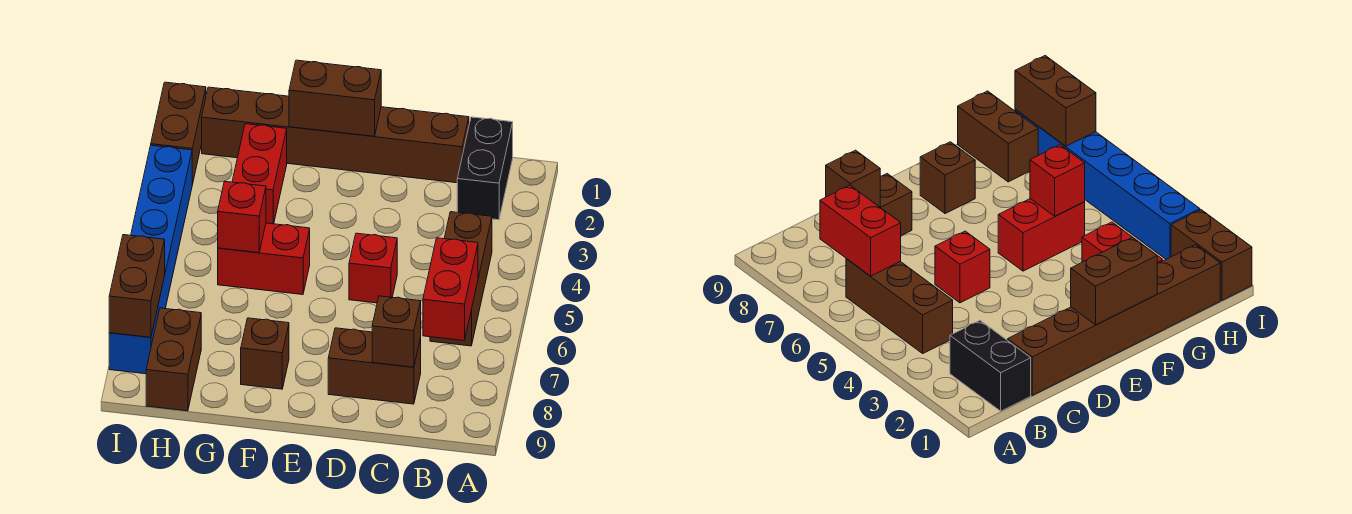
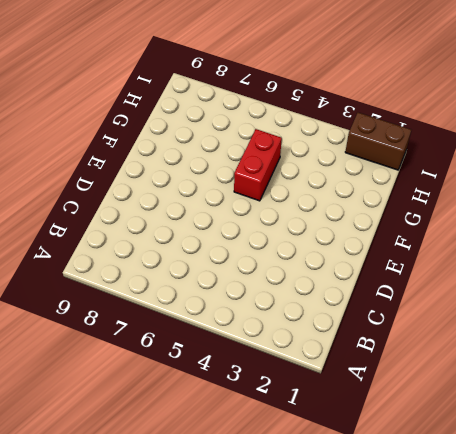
none -> black brick B1:B2 level 1
none -> brown brick B4:B6 level 1
none -> brown brick C1:H1 level 1

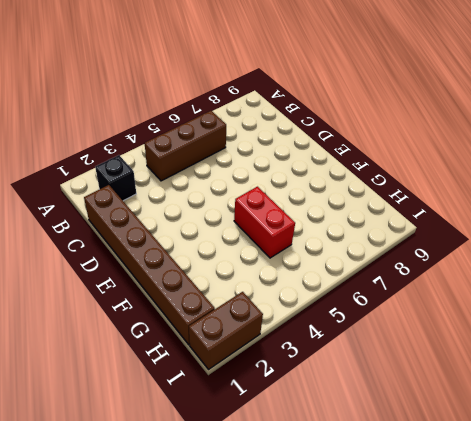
black brick B2 level 1 -> black brick B1:B2 level 1
none -> brown brick C8:D8 level 1
none -> red brick D5 level 1
none -> brown brick F8 level 1

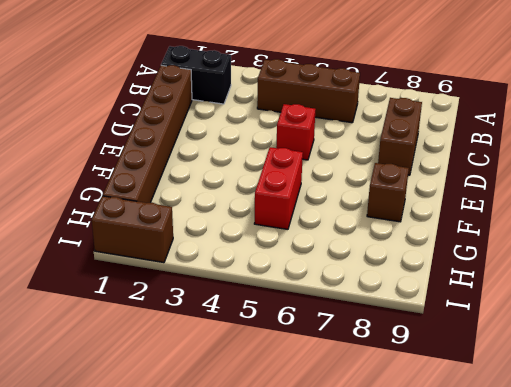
none -> red brick G2:G3 level 1
none -> brown brick H8:H9 level 1
none -> blue brick I3:I8 level 1

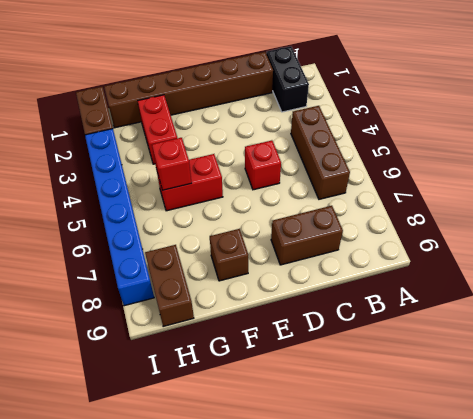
none -> red brick B6:B7 level 2
none -> brown brick C8 level 2
none -> brown brick E1:F1 level 2

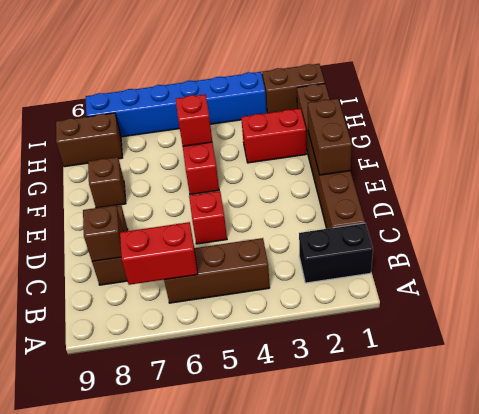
none -> brown brick I7:I8 level 2

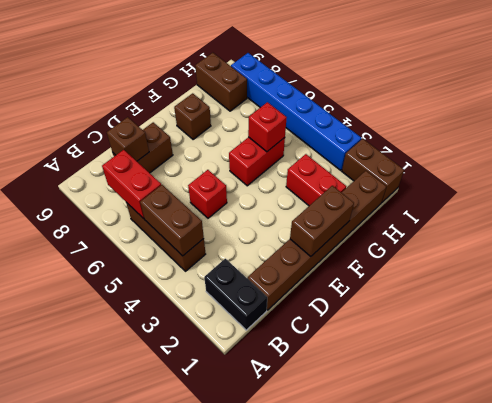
brown brick B4:B5 level 2 -> brown brick I7:I8 level 2

